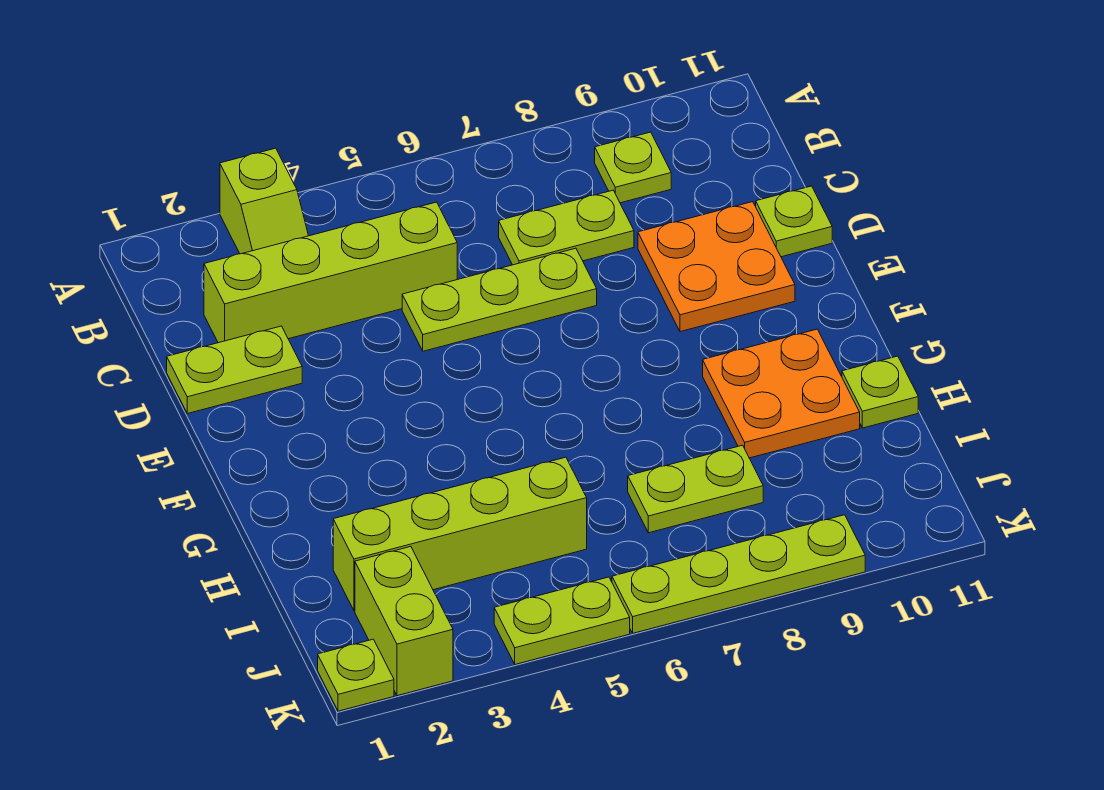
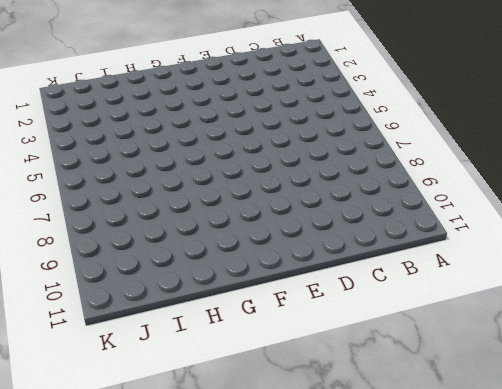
none -> lime slope A3:B3 level 1 top A
none -> lime plate B9 level 1
none -> lime brick C2:C5 level 1

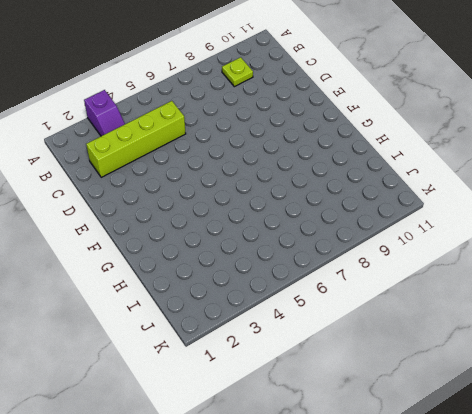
purple slope A3:B3 level 1 top A -> lime slope A3:B3 level 1 top A
none -> lime plate C7:C8 level 1
none -> lime plate D1:D2 level 1
none -> lime plate D5:D7 level 1

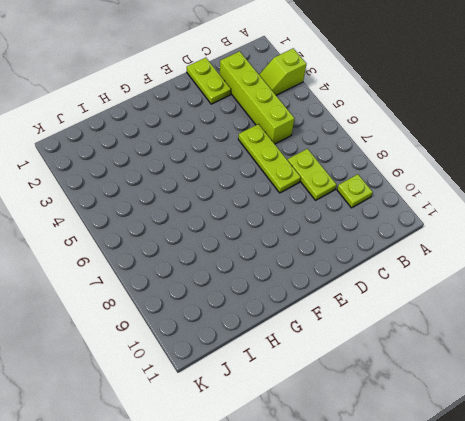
none -> orange plate D9:E10 level 1
none -> lime plate D11 level 1
none -> orange plate G9:H10 level 1

